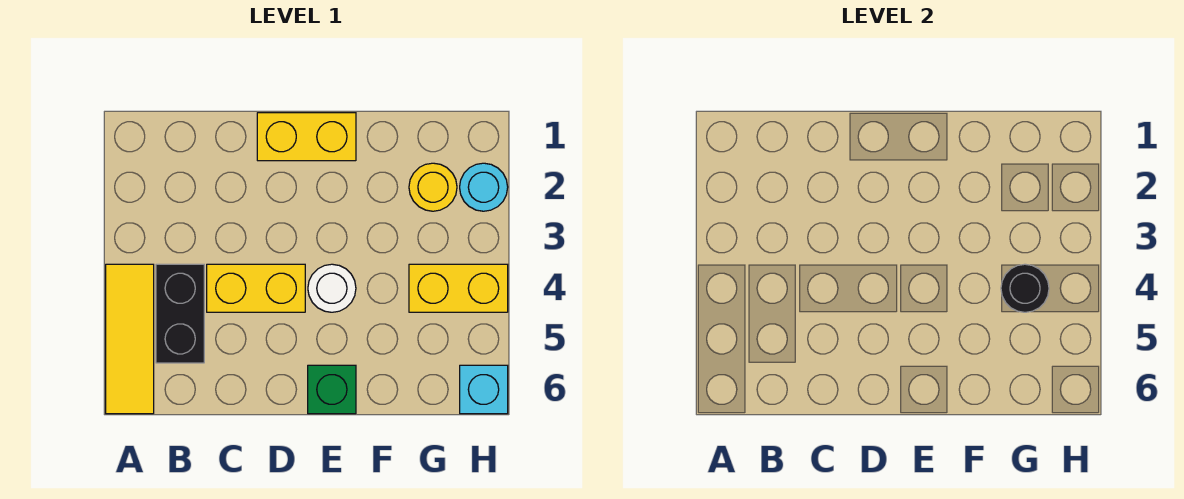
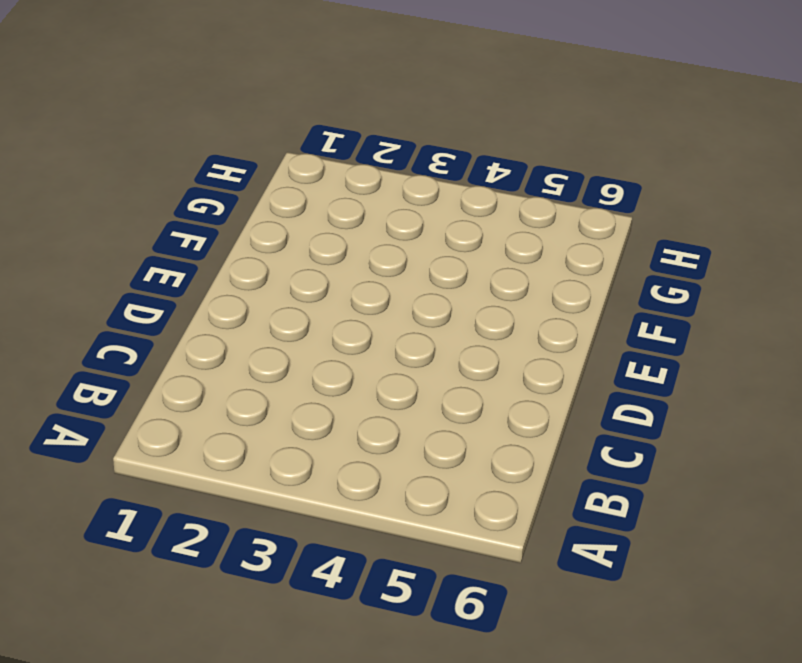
none -> yellow tile A4:A6 level 1
none -> black brick B4:B5 level 1

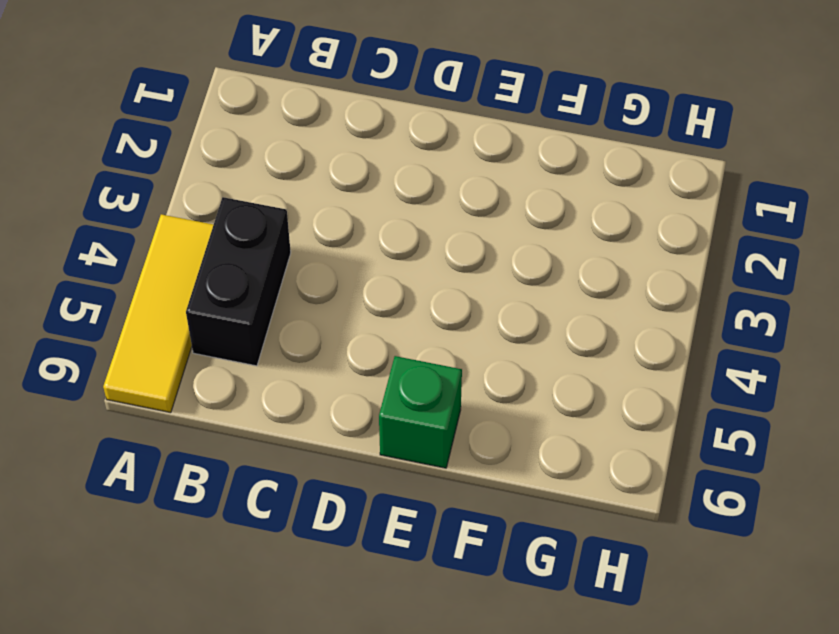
none -> yellow brick C4:D4 level 1
none -> yellow brick D1:E1 level 1

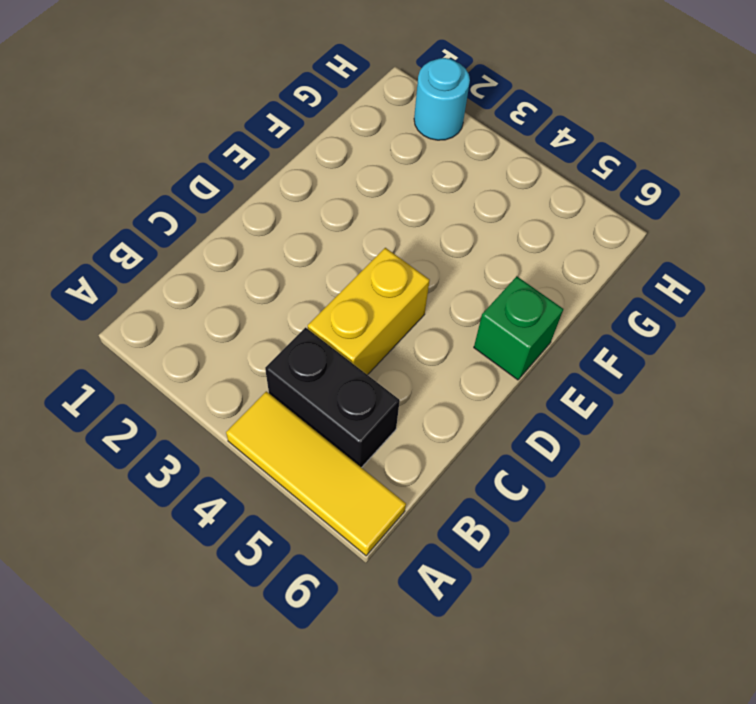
none -> yellow brick D1:E1 level 1
none -> white round brick E4 level 1

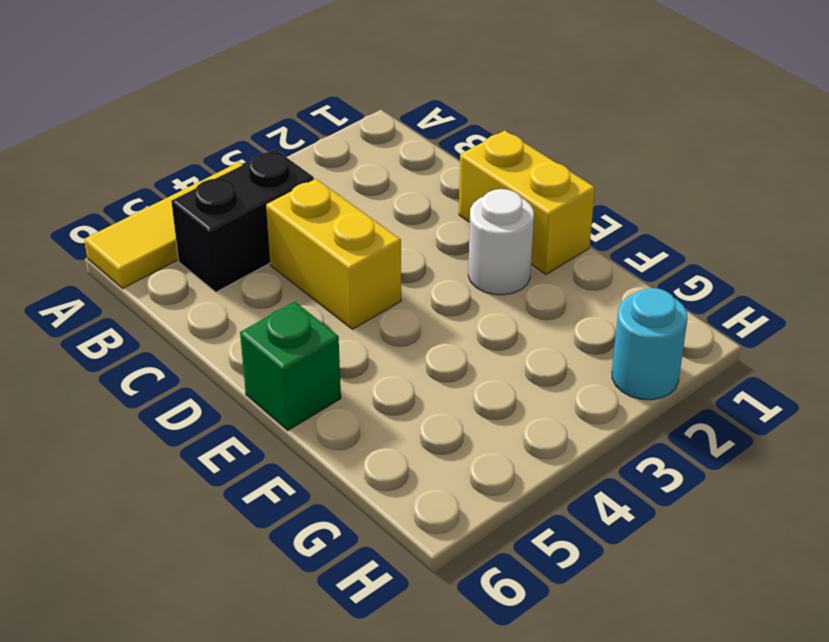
white round brick E2 level 1 -> white round brick E4 level 1
none -> yellow round brick G2 level 1
none -> yellow brick G4:H4 level 1

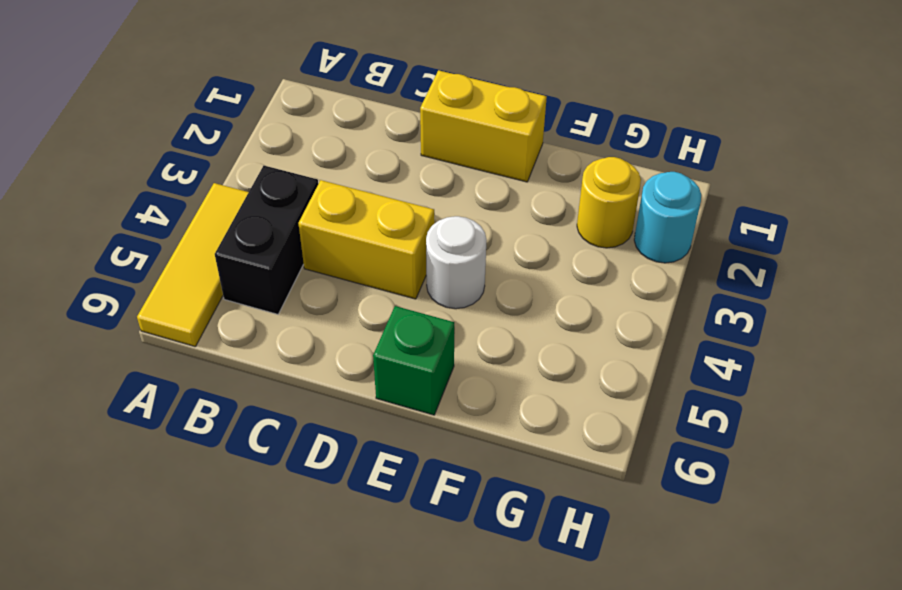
none -> yellow brick G4:H4 level 1
none -> cyan brick H6 level 1

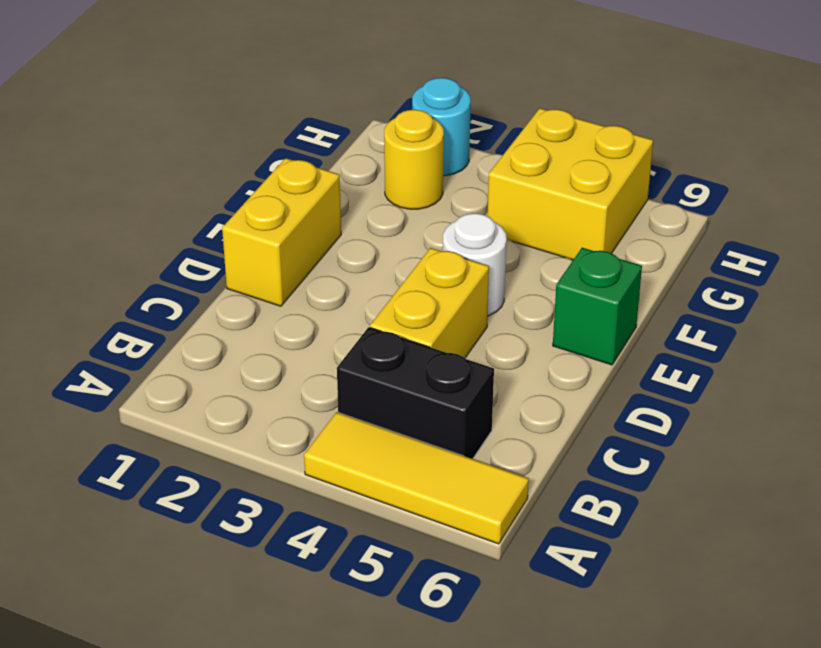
yellow brick G4:H5 level 1 -> yellow brick G4:H4 level 1
none -> cyan brick H6 level 1
none -> black round brick G4 level 2

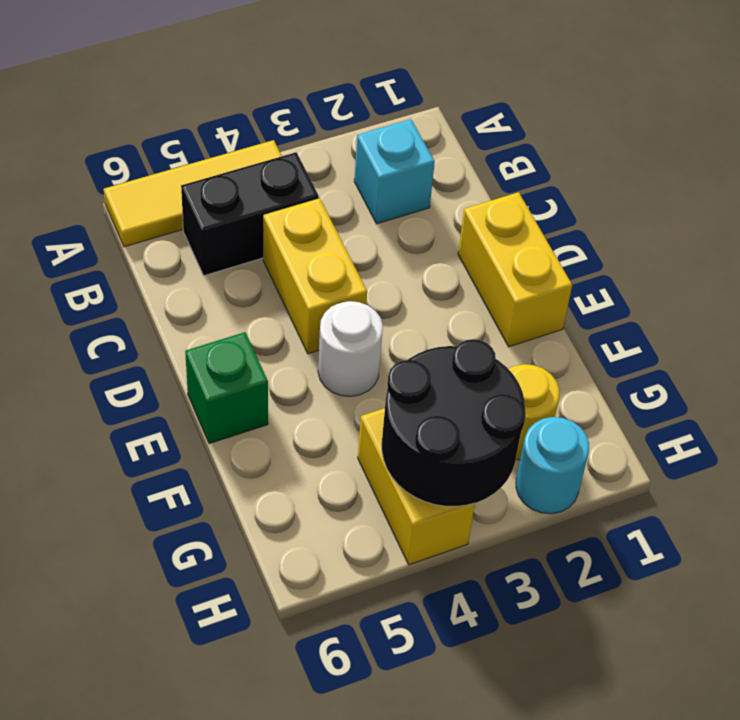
cyan brick B2 level 1 -> cyan brick H6 level 1
black round brick G3:H4 level 2 -> black round brick G4 level 2

